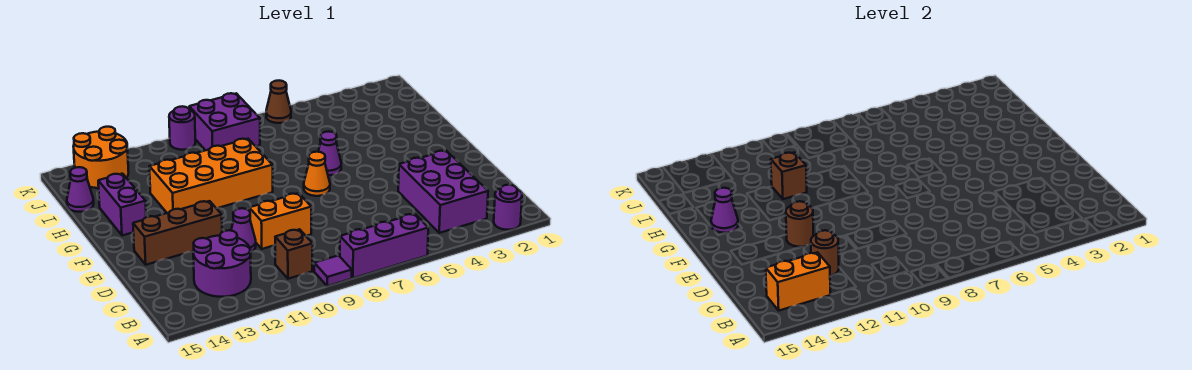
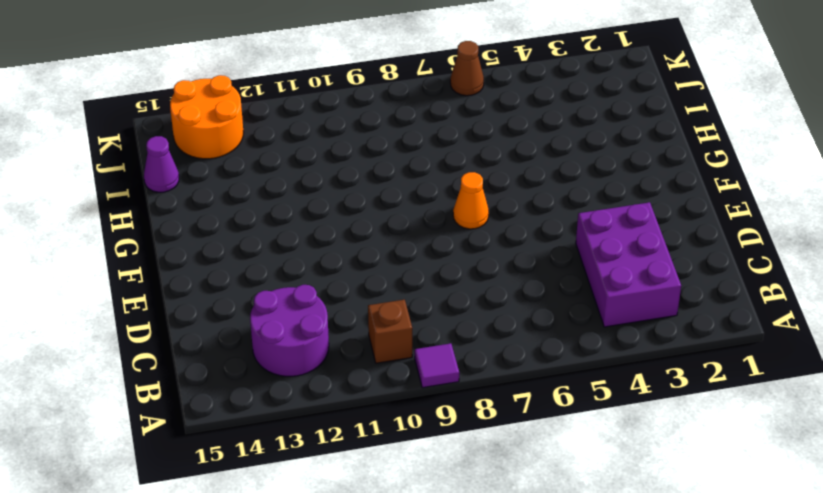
none -> purple round brick A2 level 1
none -> purple brick A6:A8 level 1
none -> orange brick D9:D10 level 1

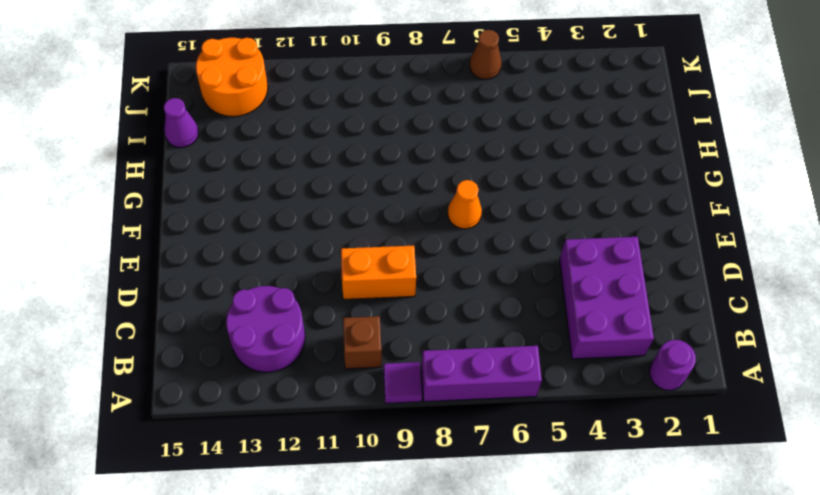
none -> purple cone D11 level 1
none -> brown brick E12:E14 level 1
none -> purple cone G6 level 1

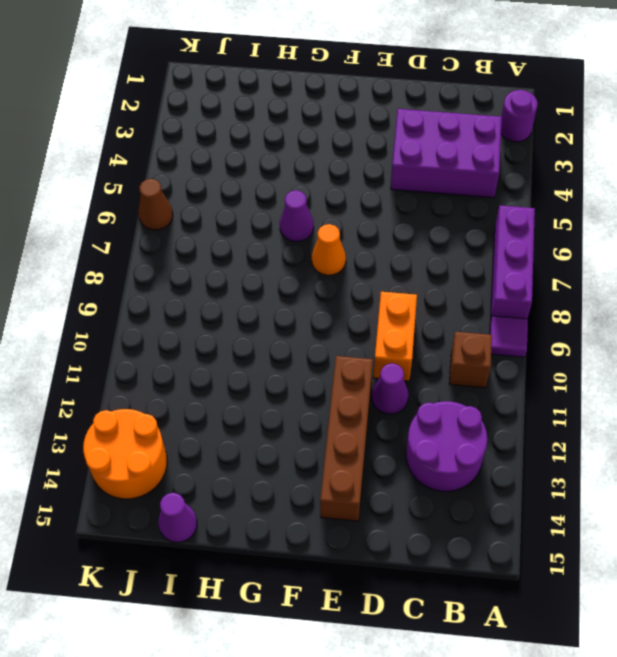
brown brick E11:E14 level 1 -> brown brick E12:E14 level 1
none -> orange brick G9:H12 level 1
none -> purple brick G14:H14 level 1
none -> purple brick J8:K9 level 1

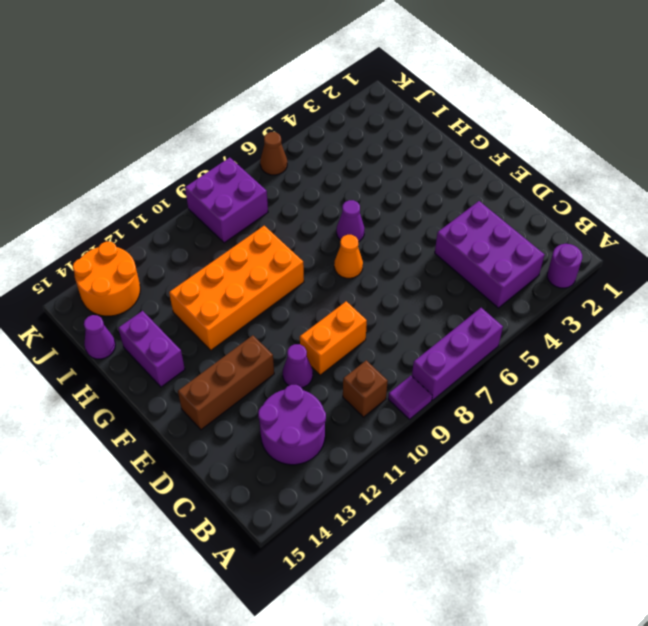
none -> purple round brick K10 level 1
none -> orange brick B13:B14 level 2
none -> brown round brick C12 level 2

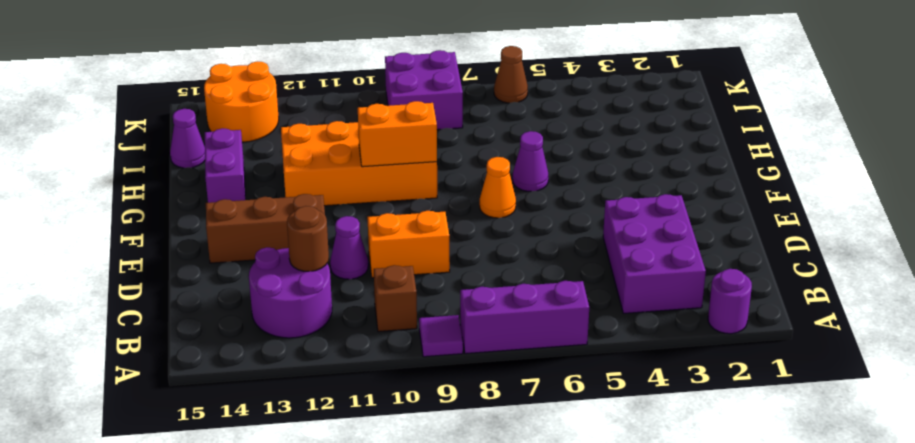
orange brick G9:G10 level 2 -> orange brick B13:B14 level 2
none -> purple round brick K10 level 1
none -> brown round brick E12 level 2
none -> purple cone G14 level 2

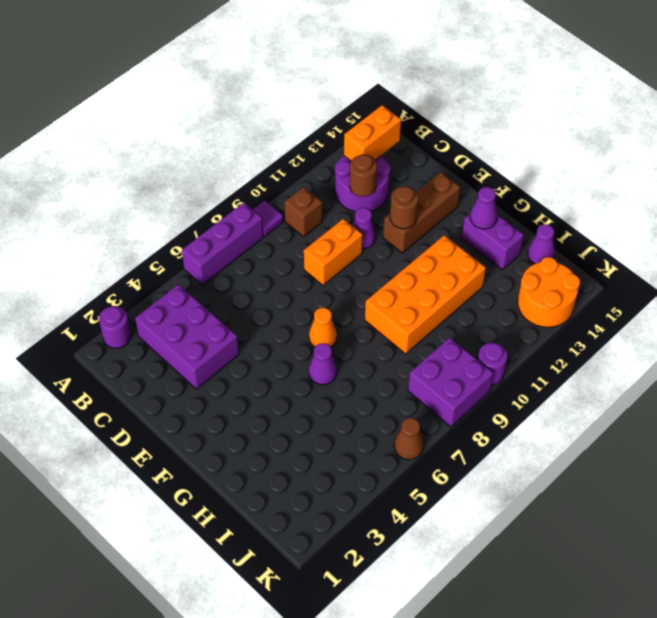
none -> brown brick H11 level 2

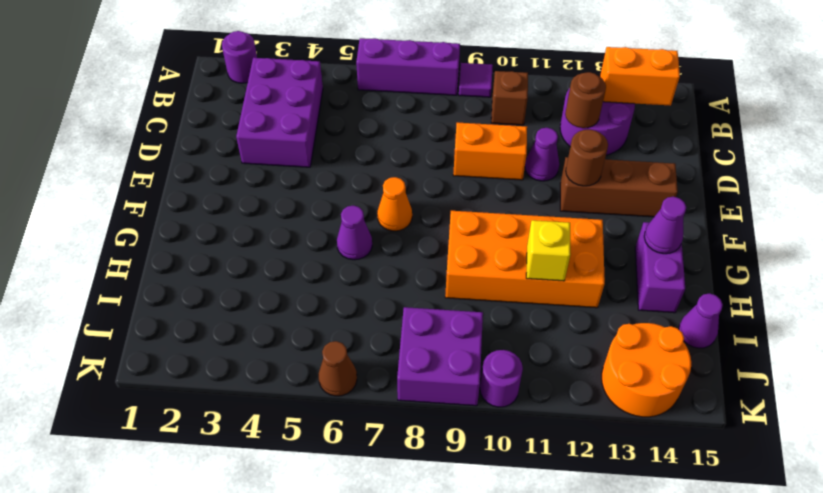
yellow brick H11 level 2 -> brown brick H11 level 2

